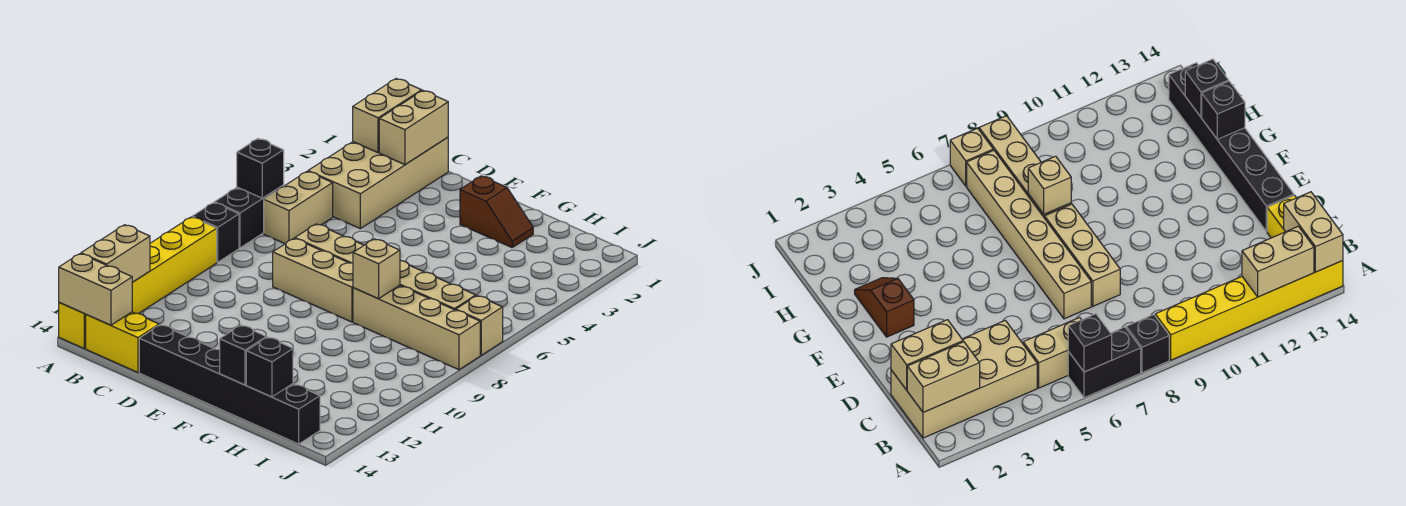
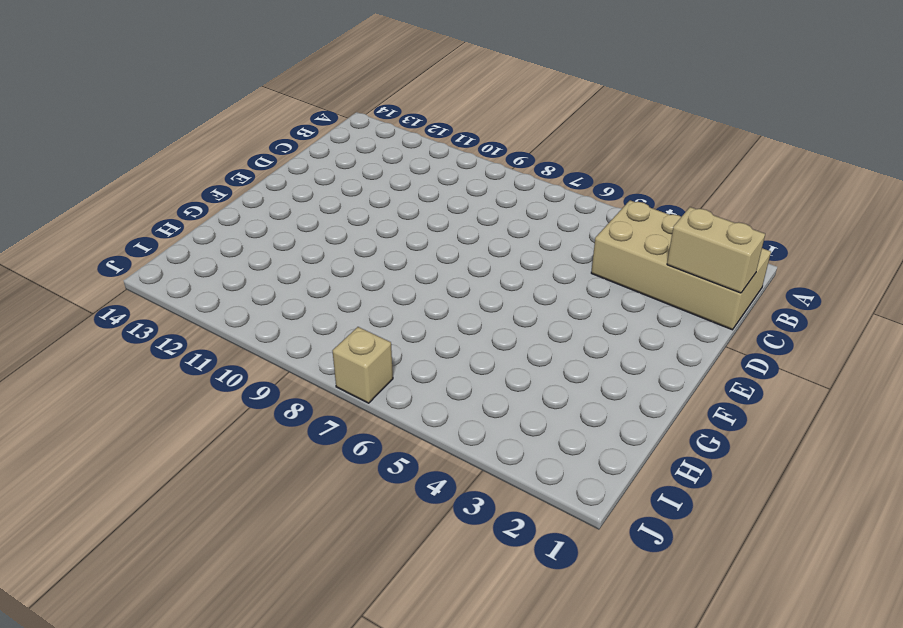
none -> black brick A6:A7 level 1
none -> black brick A8 level 1
none -> yellow brick A9:A14 level 1

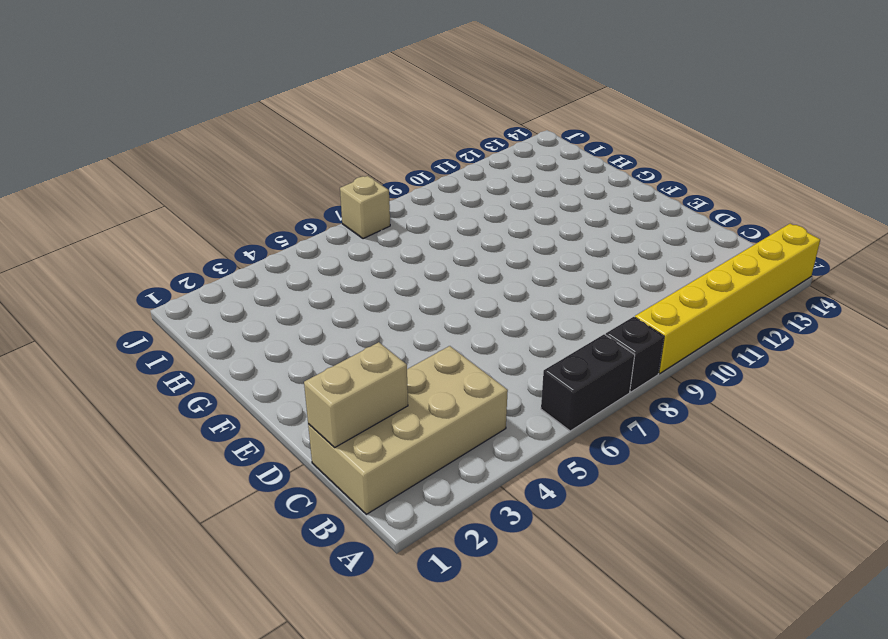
none -> tan brick B5:B6 level 1
none -> yellow brick B14:C14 level 1
none -> tan brick D7:I7 level 1

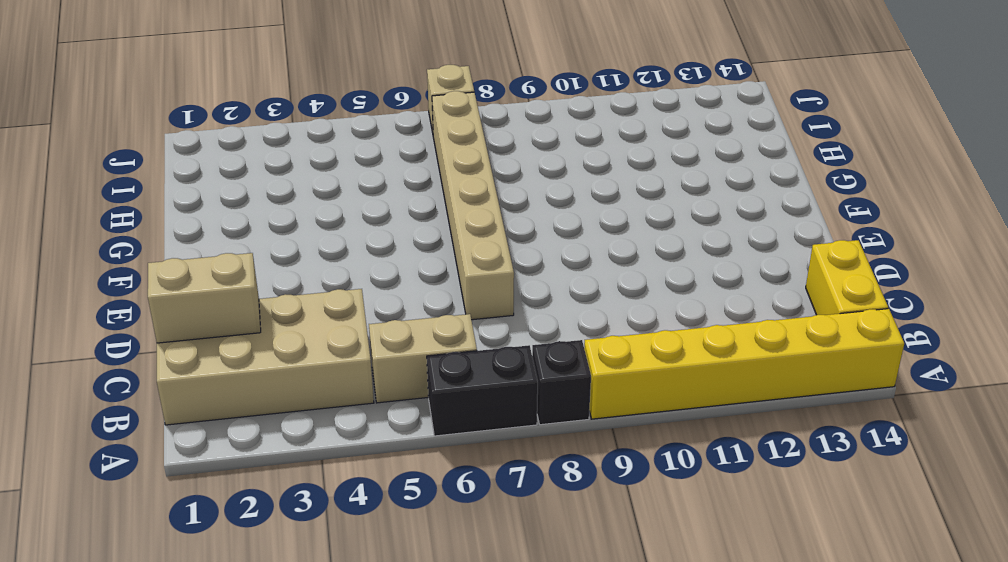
none -> tan brick D8:F8 level 1
none -> black brick D14:I14 level 1
none -> brown slope F2:G2 level 1 top F

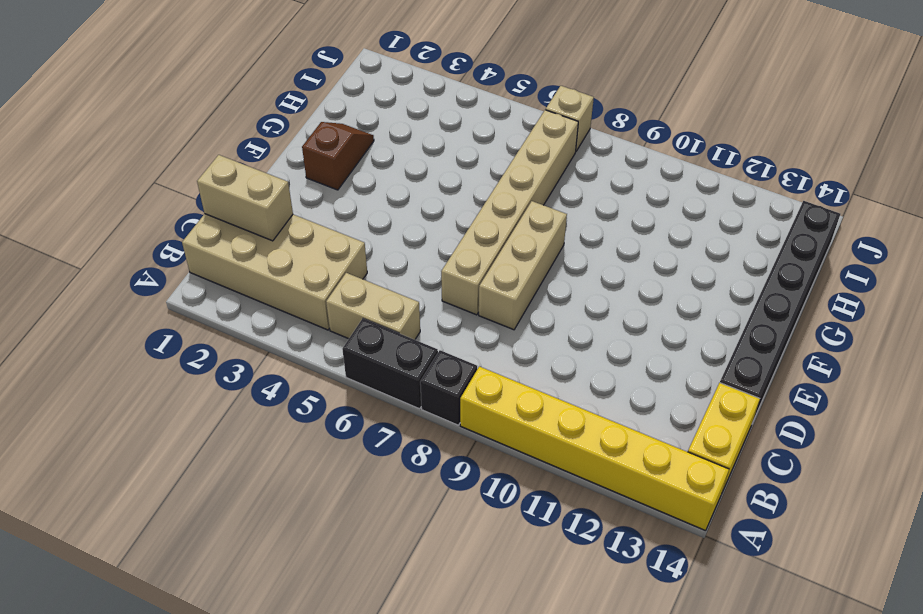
none -> tan brick G8:J8 level 1
none -> black brick A6 level 2
none -> tan brick A12:A13 level 2

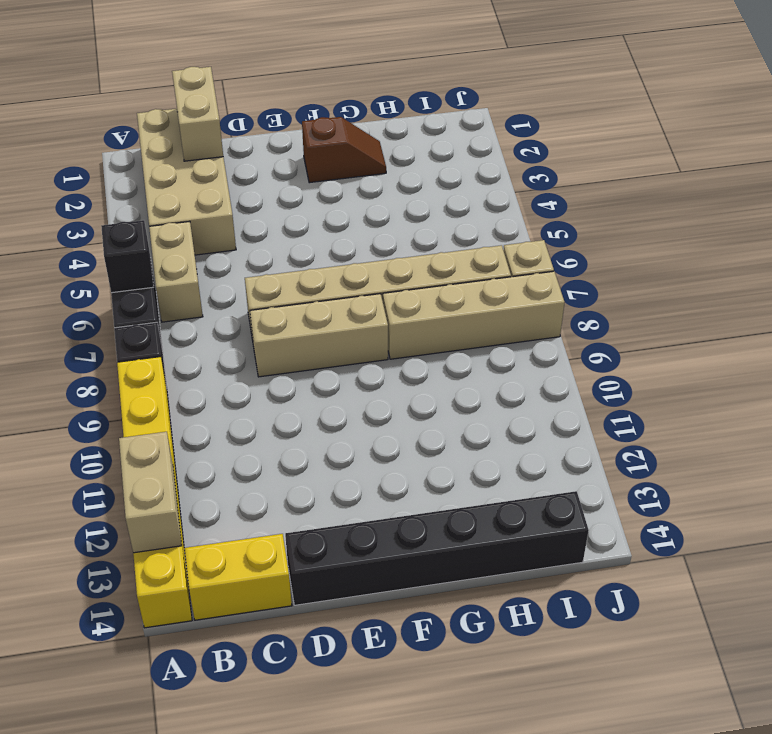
none -> tan brick A14:B14 level 2
none -> tan brick B1:B2 level 2
none -> tan brick G8 level 2

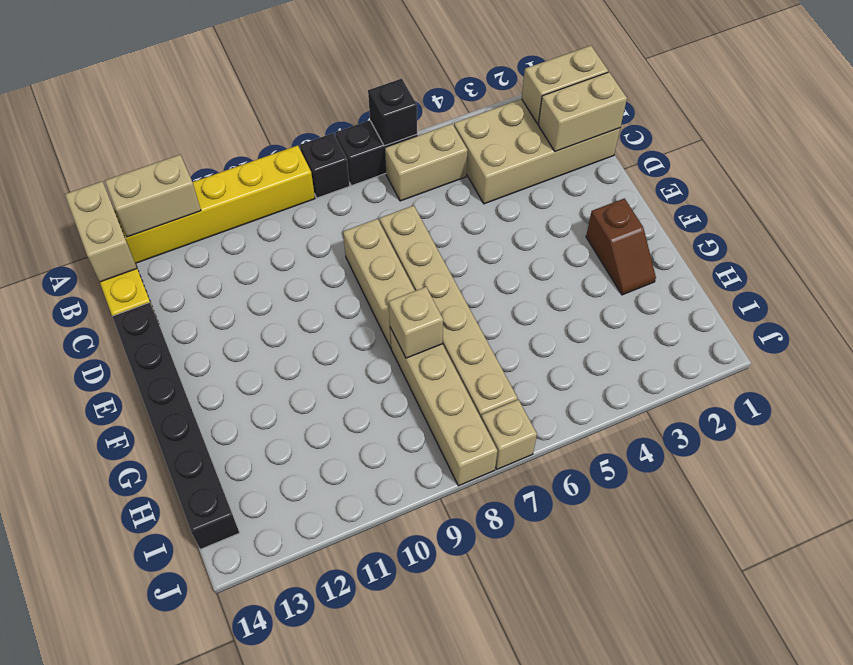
none -> black brick G14 level 2
none -> black brick H14 level 2

